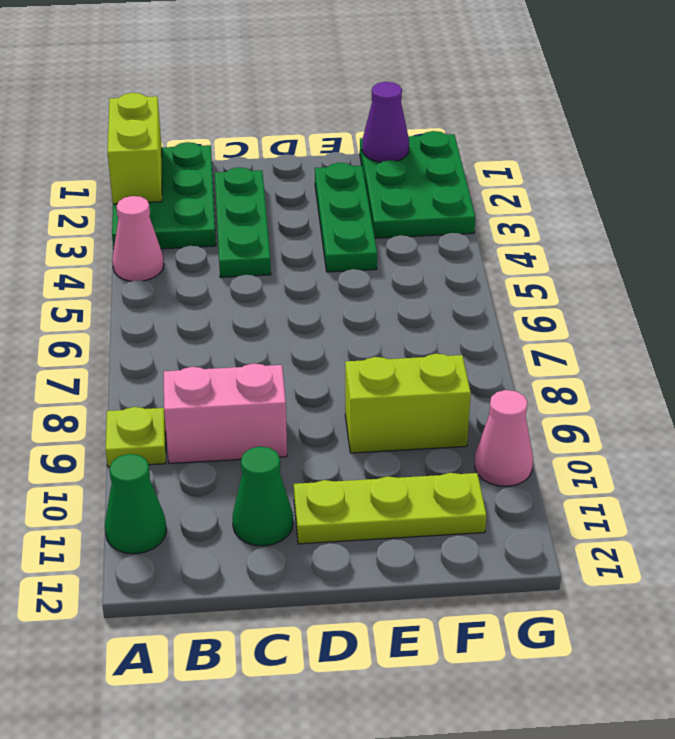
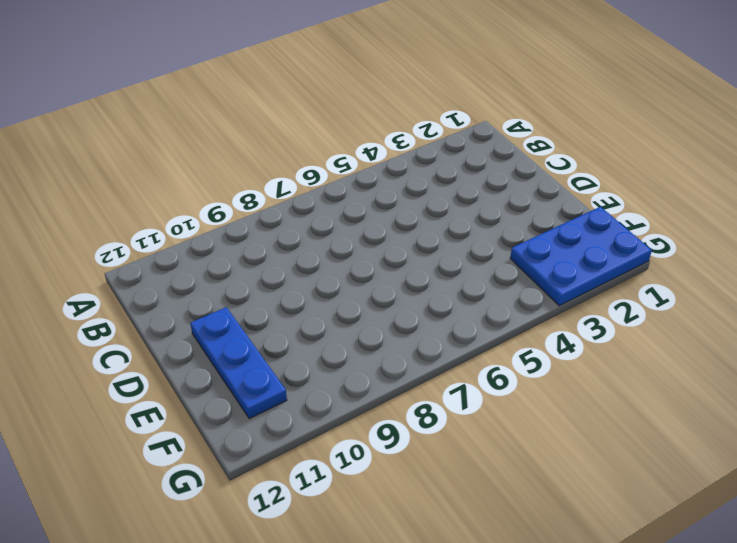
blue plate D11:F11 level 1 -> lime plate D11:F11 level 1
blue plate F1:G3 level 1 -> green plate F1:G3 level 1
none -> green plate A1:B3 level 1
none -> pink cone A4 level 1
none -> lime plate A9 level 1

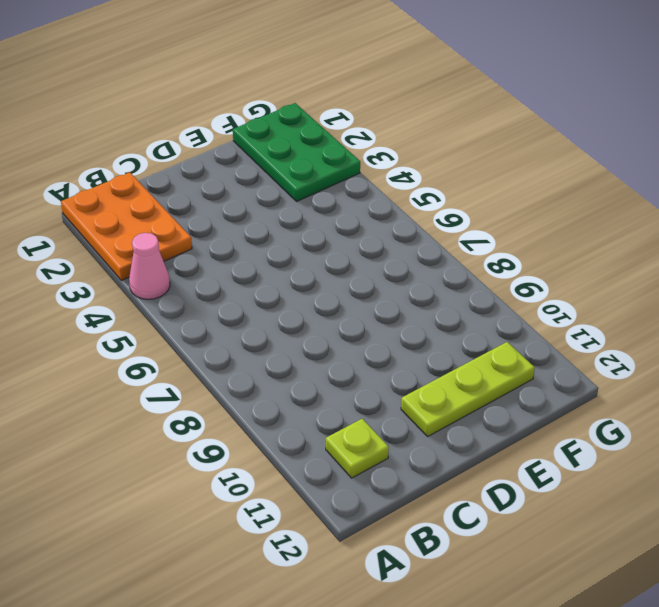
orange plate A1:B3 level 1 -> green plate A1:B3 level 1
lime plate B11 level 1 -> lime plate A9 level 1
none -> green cone A11 level 1
none -> pink brick B9:C9 level 1
none -> green plate C2:C4 level 1

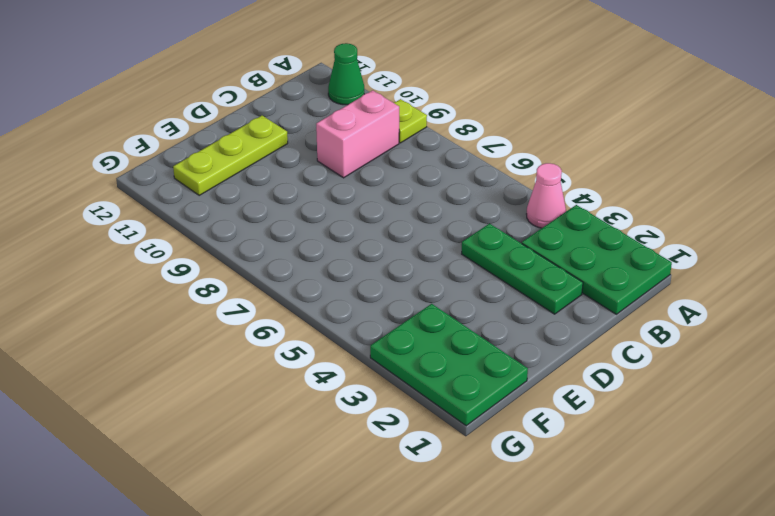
none -> green cone C11 level 1
none -> green plate E2:E4 level 1
none -> lime brick E9:F9 level 1

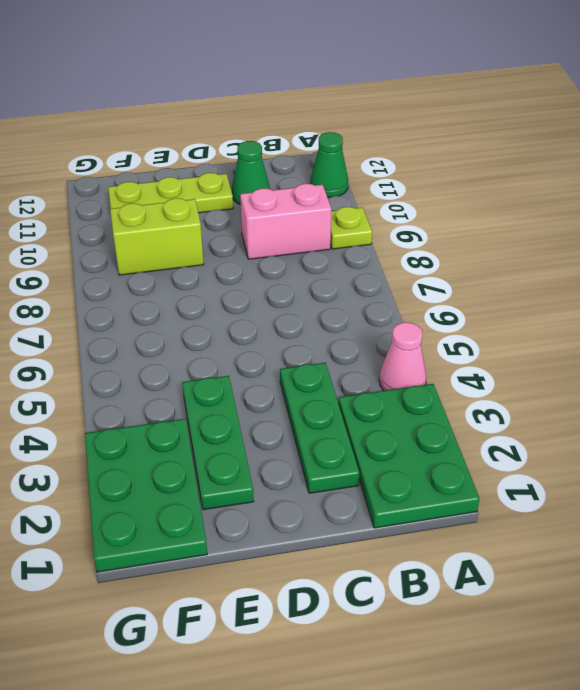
none -> pink cone G10 level 1
none -> lime brick A1:A2 level 2
none -> purple cone F1 level 2

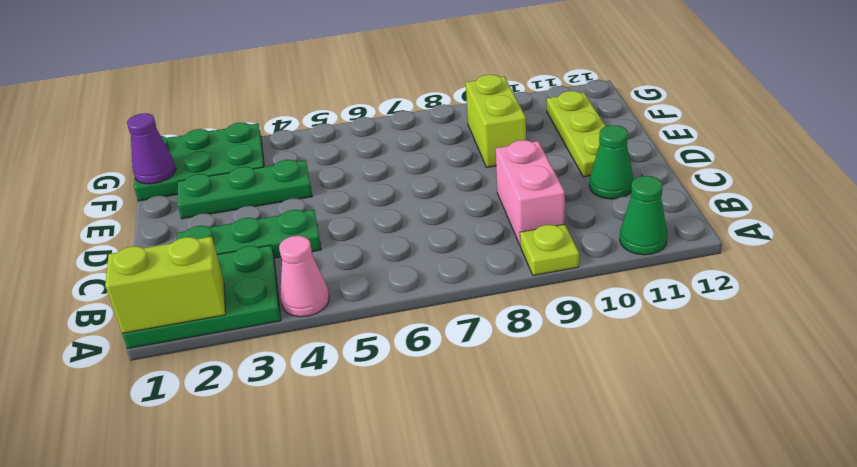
none -> pink cone G10 level 1

